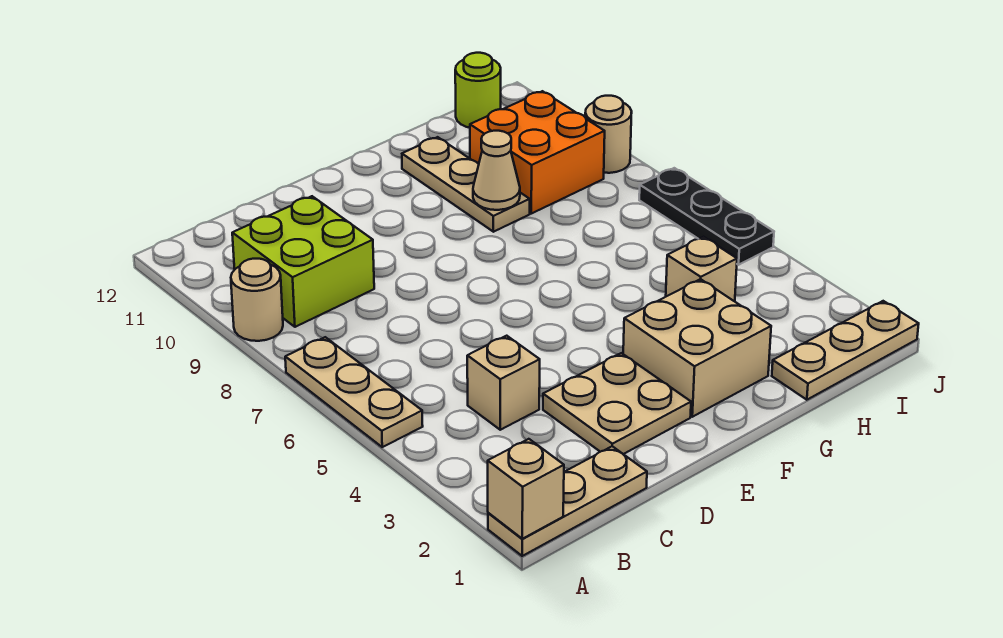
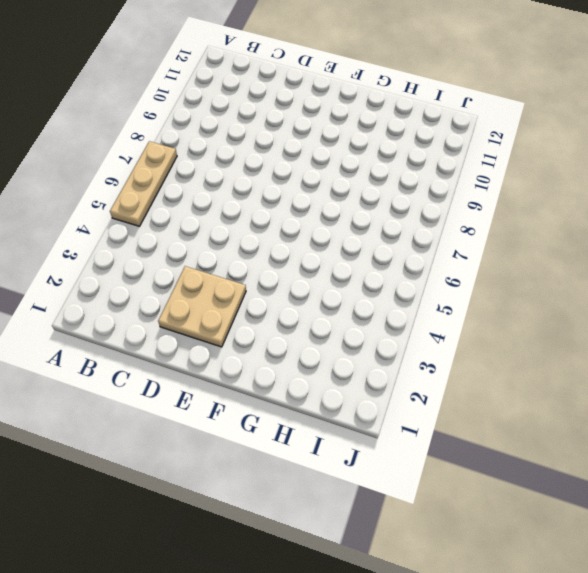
none -> tan plate A1:C1 level 1
none -> tan round brick A9 level 1
none -> lime brick B9:C10 level 1

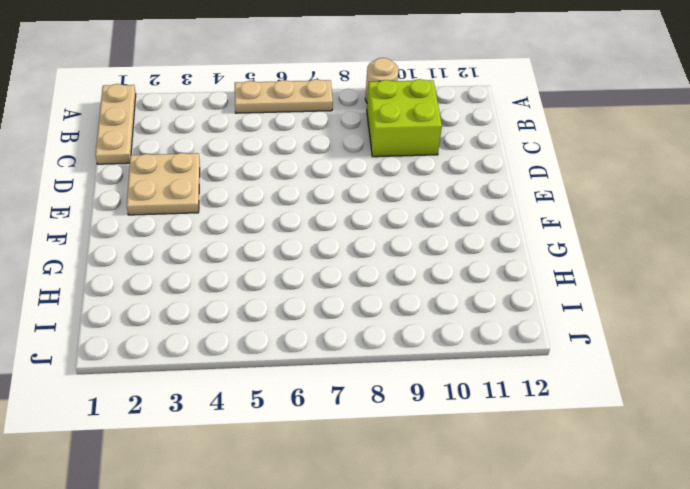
none -> tan brick C4 level 1
none -> tan brick F2:G3 level 1
none -> tan plate G9:G11 level 1

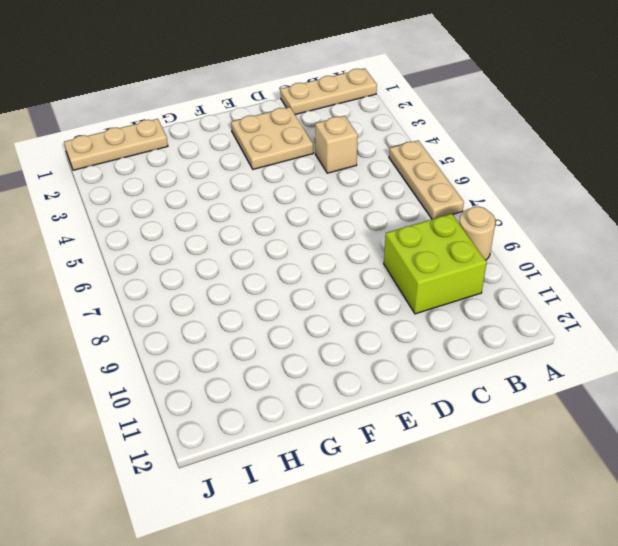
none -> tan brick F2:G3 level 1
none -> tan plate G9:G11 level 1
none -> tan brick H4 level 1

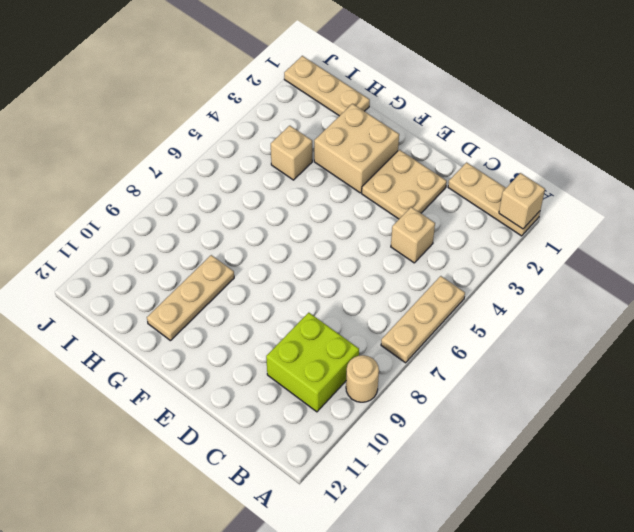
none -> orange brick H9:I10 level 1
none -> lime round brick I12 level 1
none -> black plate J5:J7 level 1

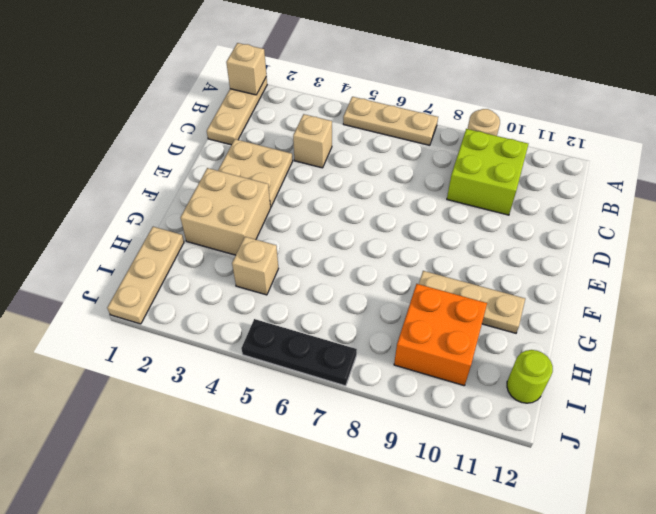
none -> tan round brick J9 level 1
none -> tan cone G9 level 2

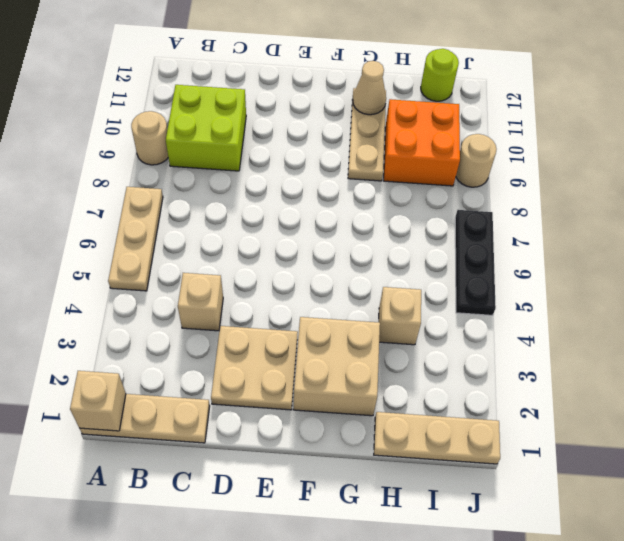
tan cone G11 level 2 -> tan cone G9 level 2

